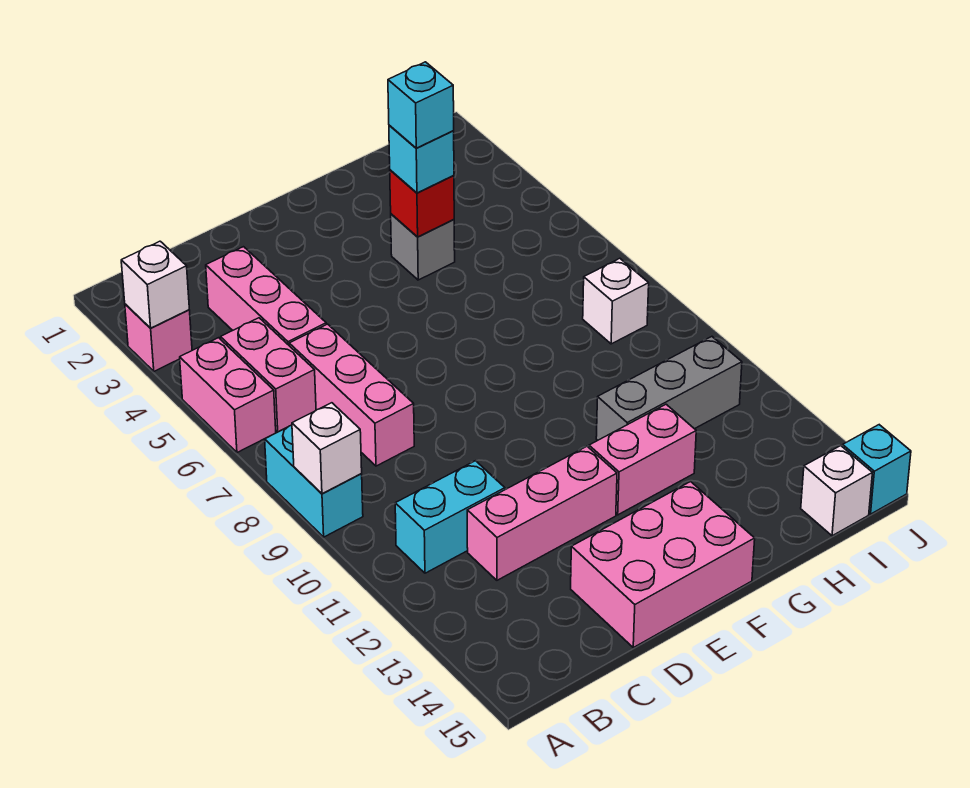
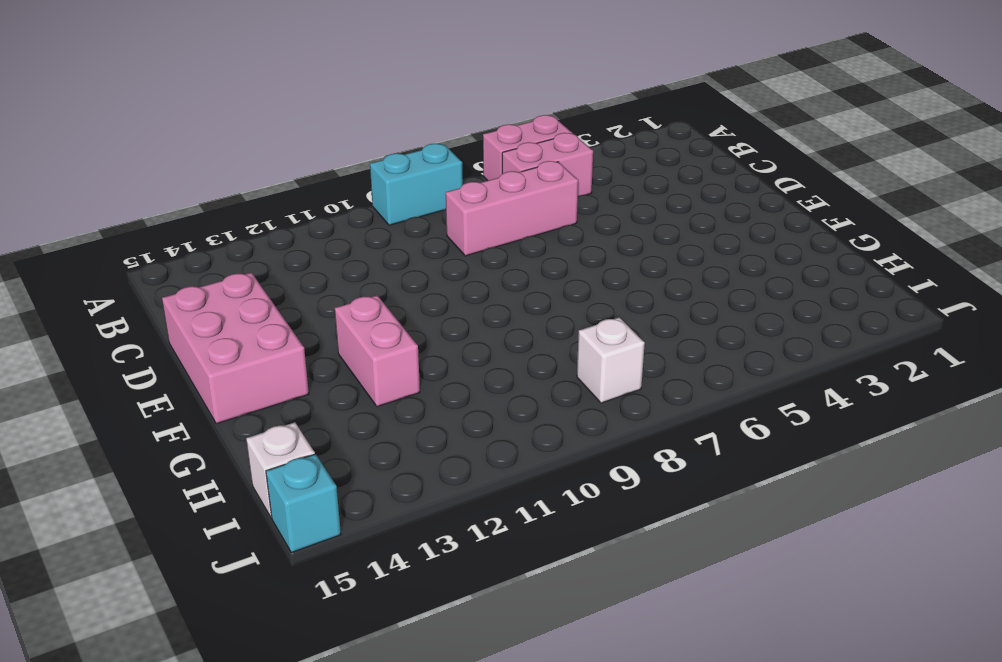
none -> pink brick A3 level 1
none -> cyan brick B11:C11 level 1
none -> pink brick C3:C5 level 1

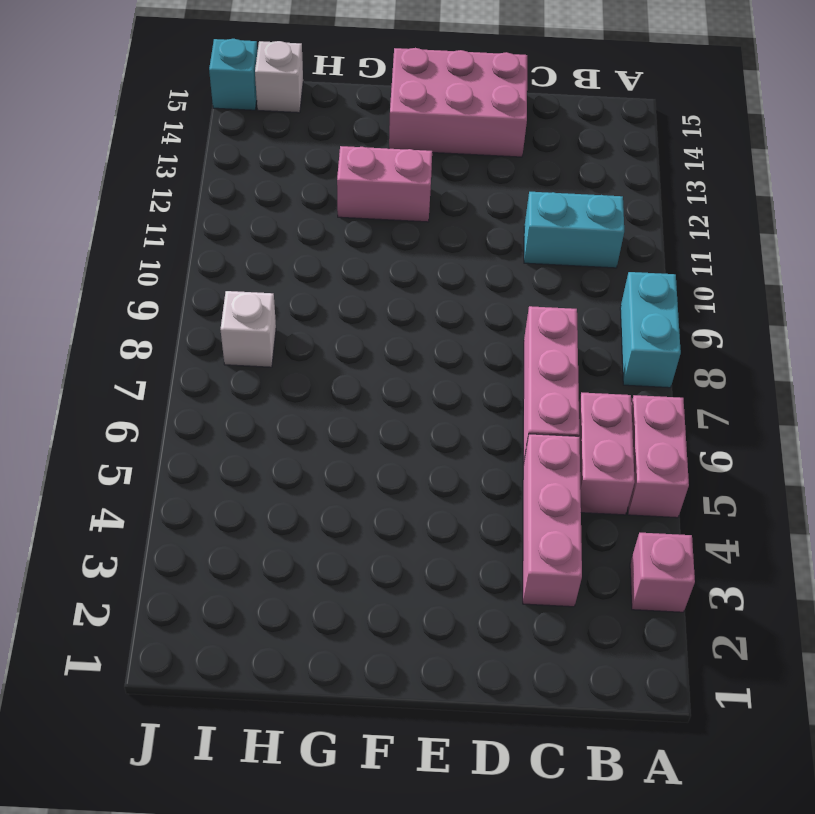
none -> pink brick C12:E12 level 1
none -> grey brick G4 level 1
none -> grey brick G11:I11 level 1

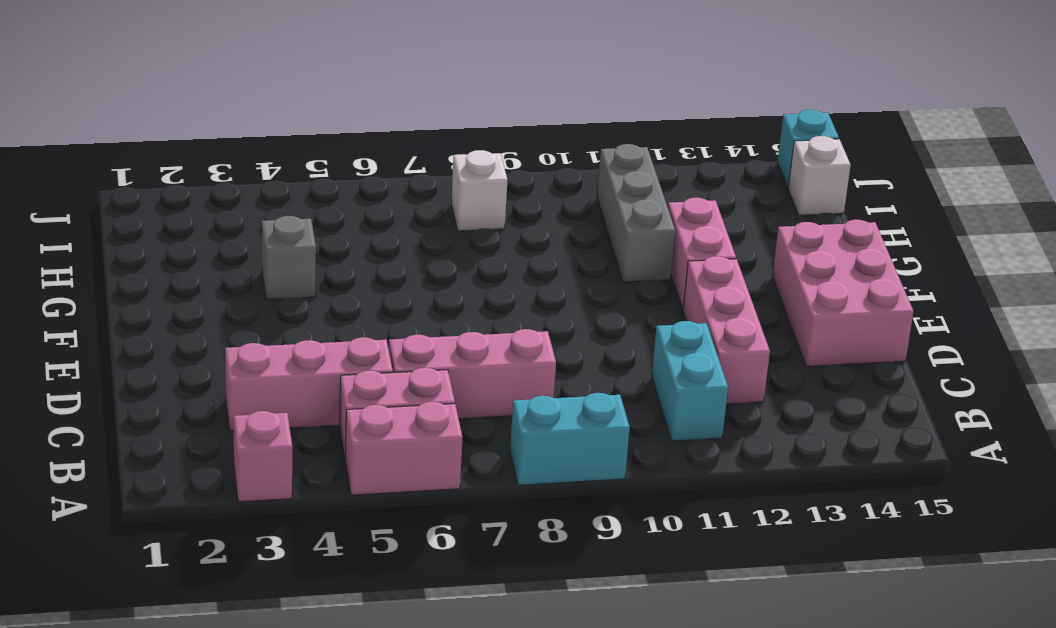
none -> white brick A3 level 2
none -> white brick A9 level 2
none -> red brick G4 level 2

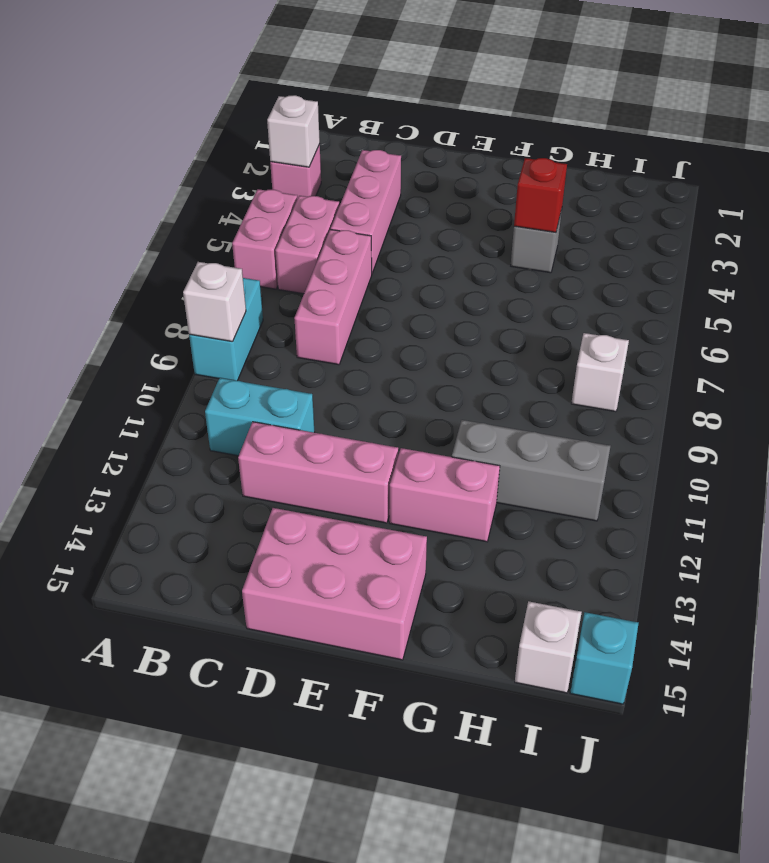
none -> cyan brick G4 level 3
none -> cyan brick G4 level 4

